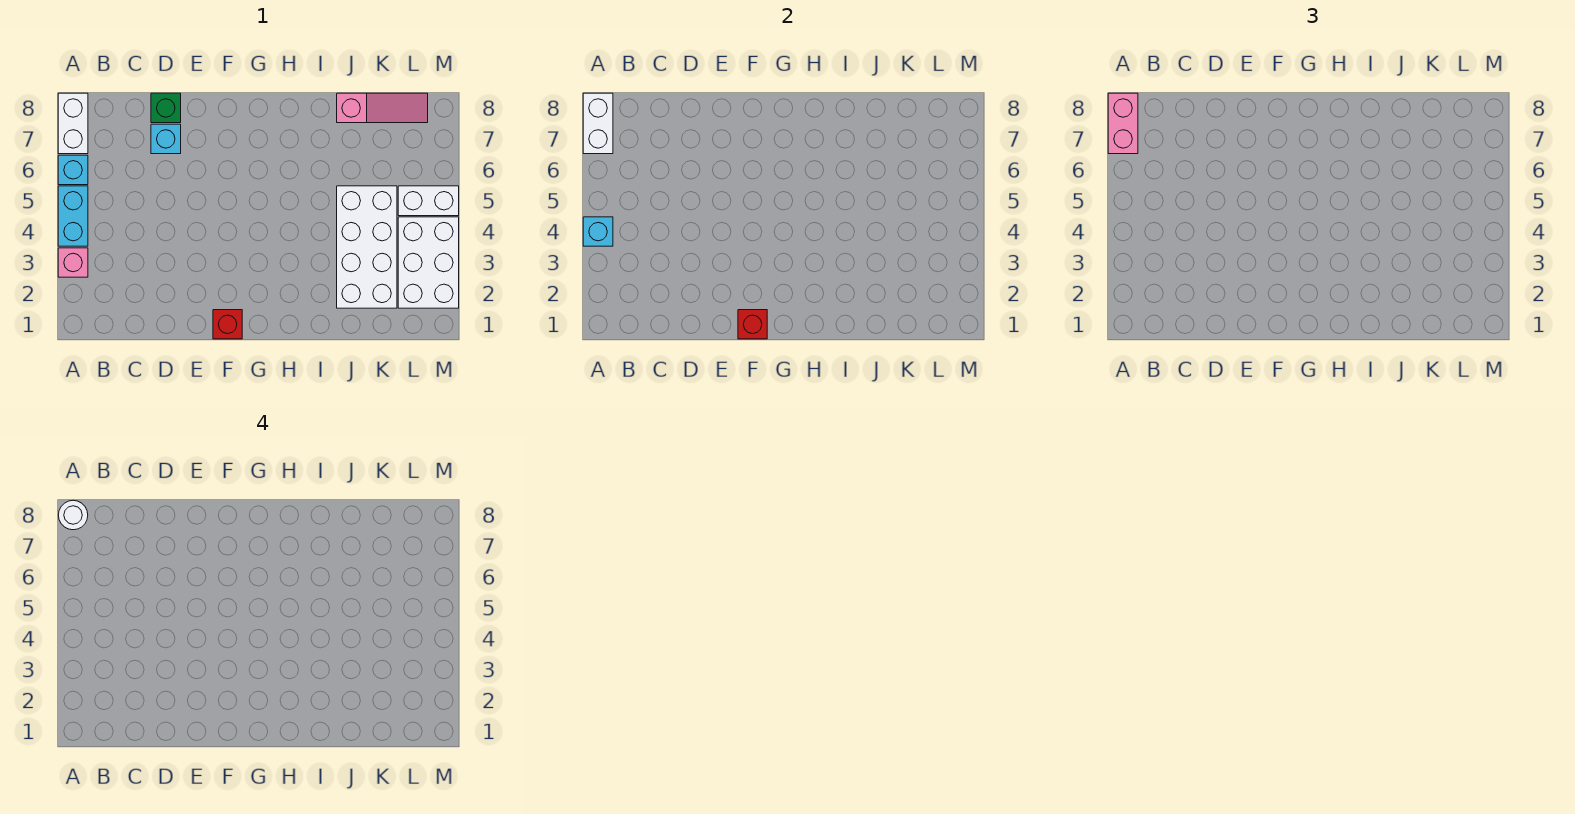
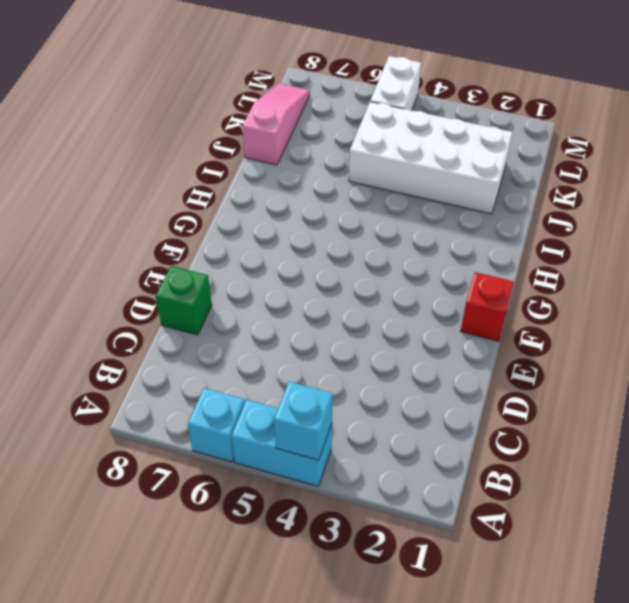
none -> pink brick A3 level 1
none -> white brick A7:A8 level 1
none -> cyan brick D7 level 1

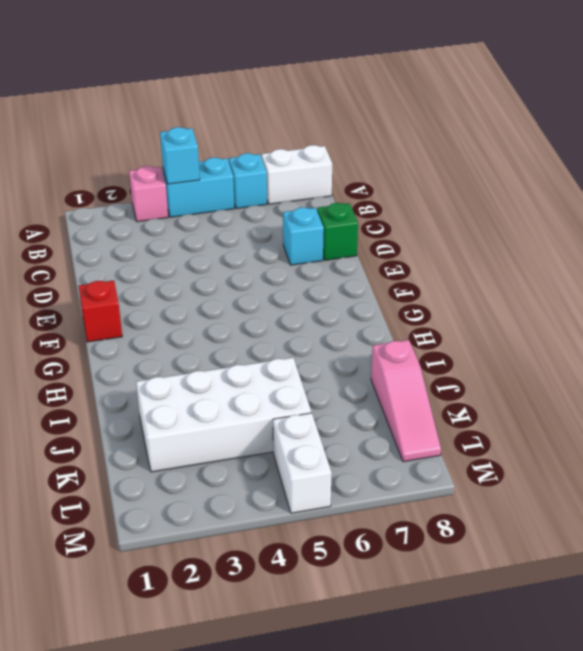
none -> white brick L2:M4 level 1
none -> white brick A7:A8 level 2
none -> red brick F1 level 2

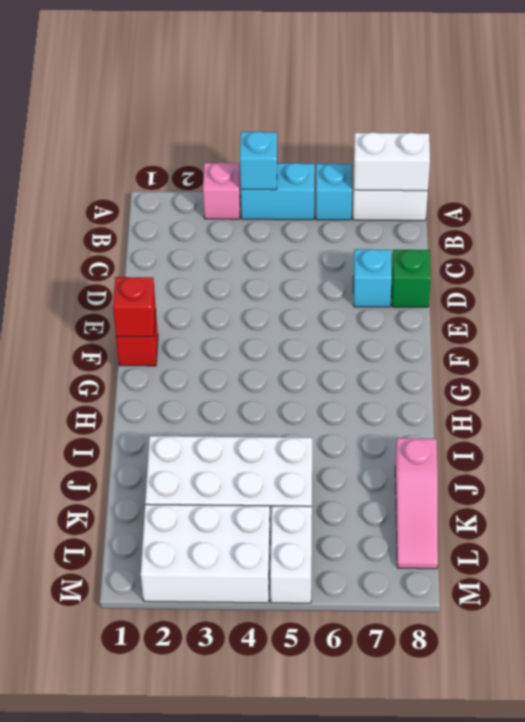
none -> pink brick A7:A8 level 3
none -> white round brick A8 level 4

